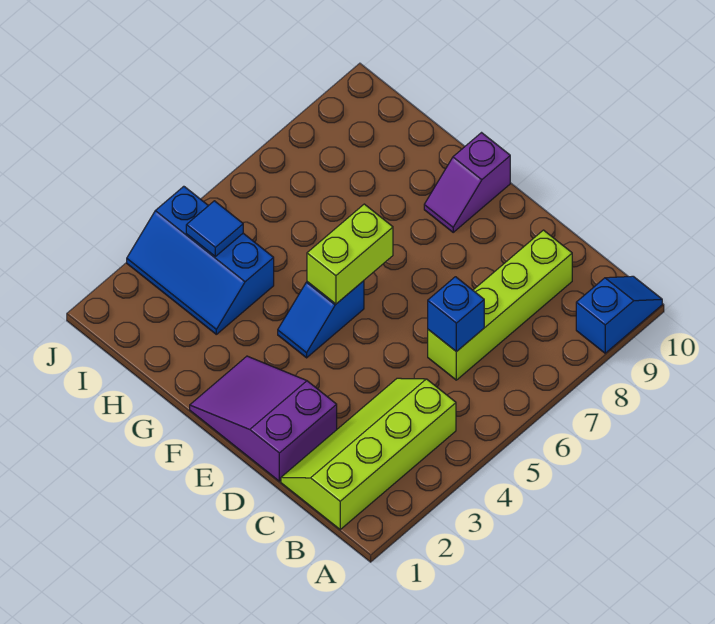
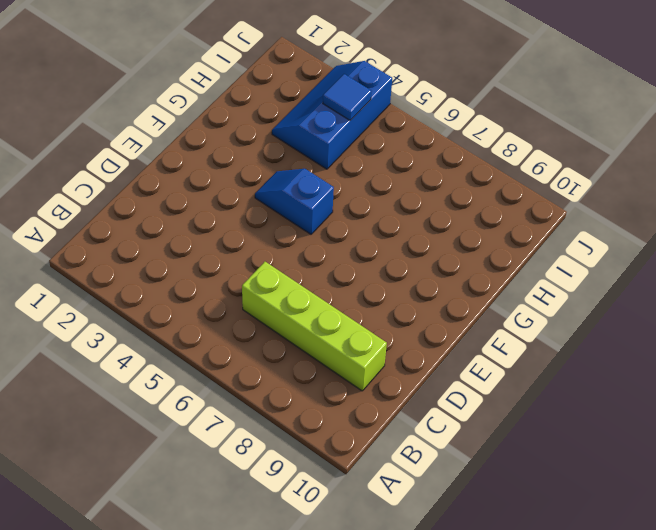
none -> blue slope A9:A10 level 1 top 9
none -> lime slope B1:C4 level 1 top B

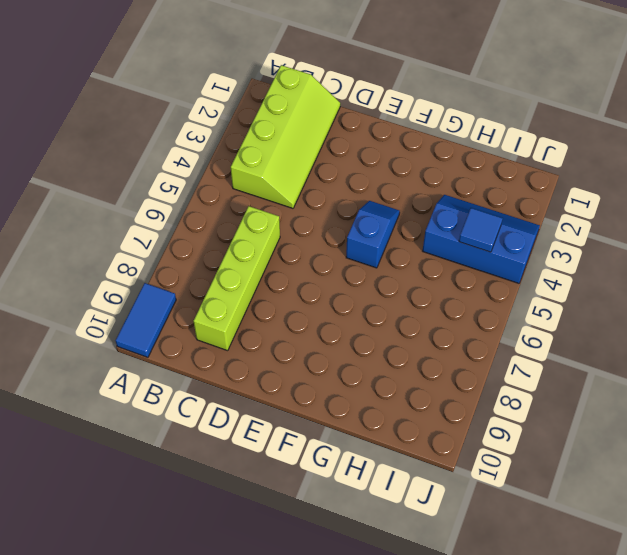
blue tile A9:A10 level 1 -> blue slope A9:A10 level 1 top 9
none -> purple slope D1:F2 level 1 top D
none -> purple slope F9:F10 level 1 top 10

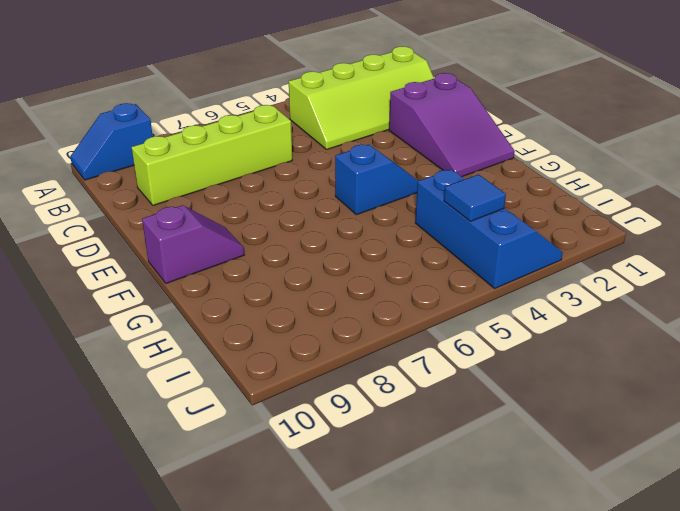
none -> blue brick C6 level 2
none -> lime brick F5:F6 level 2

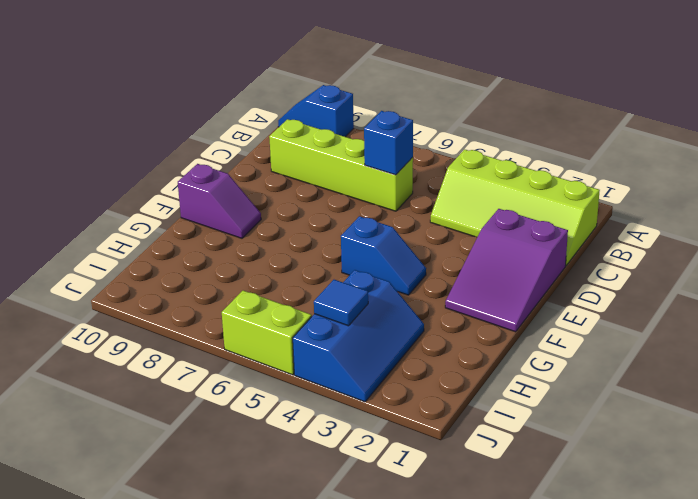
lime brick J5:J6 level 1 -> lime brick F5:F6 level 2

